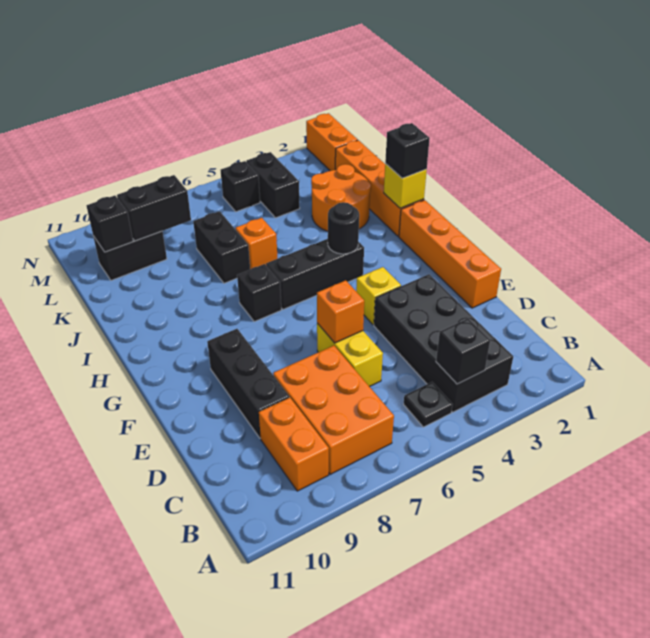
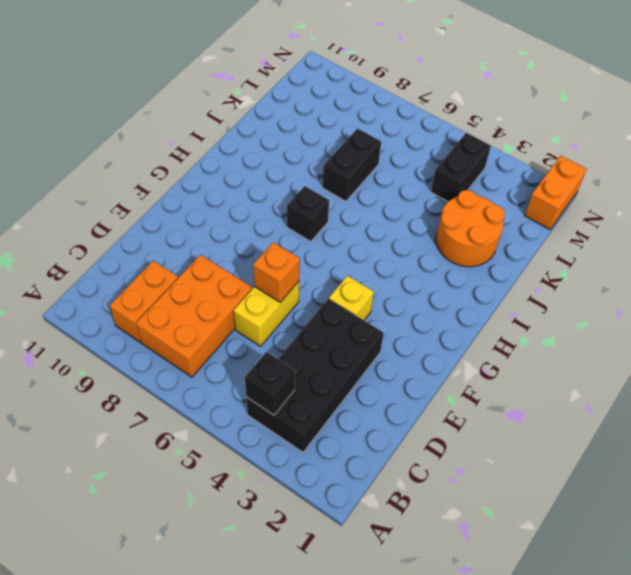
none -> black plate B5 level 1
none -> black brick D9:F9 level 1
none -> orange brick E1:H1 level 1

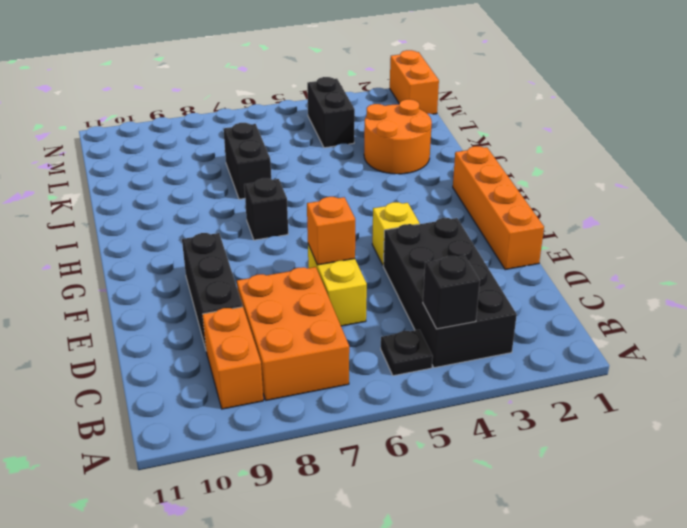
none -> black brick H4:H6 level 1
none -> orange brick I1:L1 level 1
none -> orange brick J6 level 1

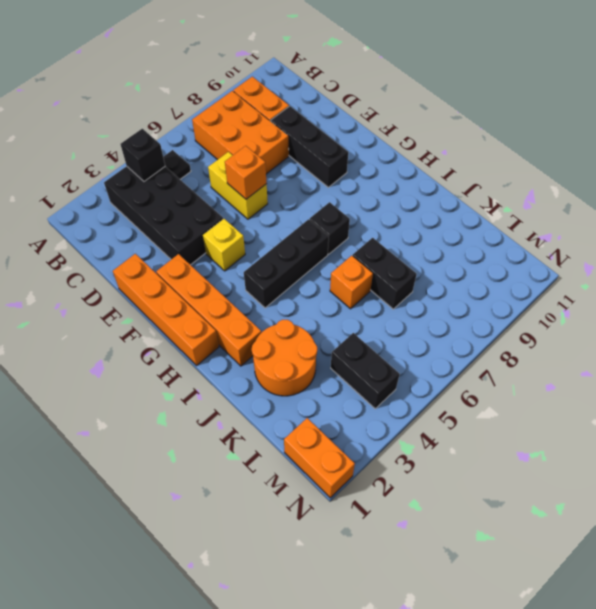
orange brick F2:I2 level 1 -> orange brick I1:L1 level 1
none -> black brick L9:L10 level 1
none -> black brick M5 level 1
none -> black round brick H4 level 2

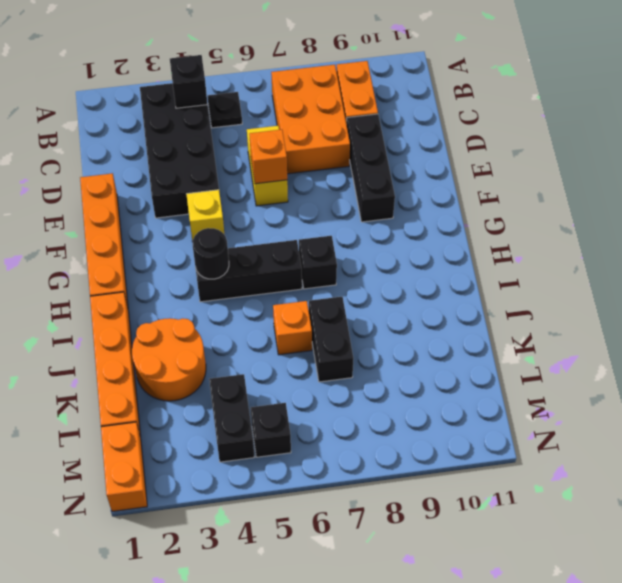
none -> black brick L9:L10 level 1
none -> yellow brick I1 level 2
none -> black brick L8:L9 level 2

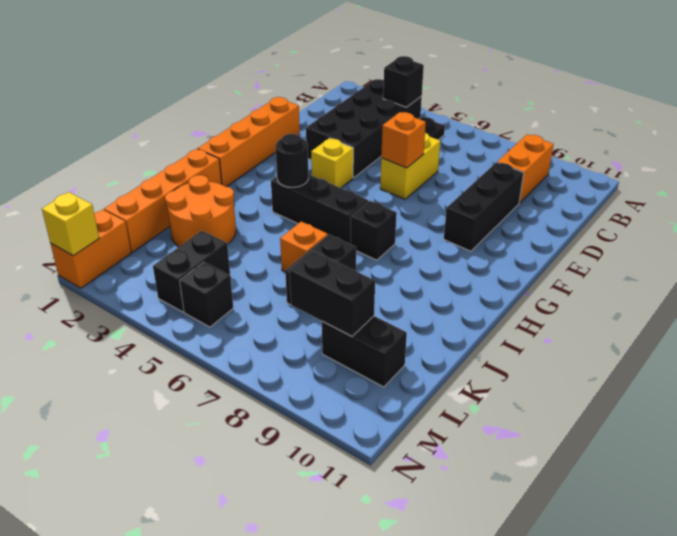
yellow brick N1 level 2 -> yellow brick I1 level 2
none -> orange brick B7:D8 level 1
none -> black brick L10 level 2
none -> black brick I1 level 3

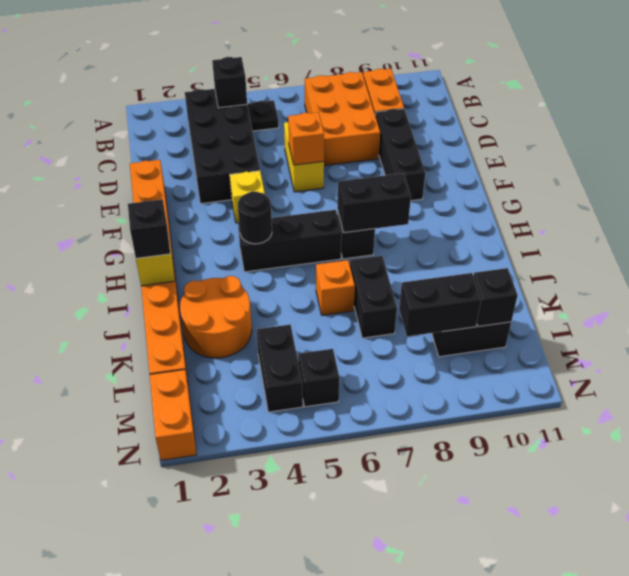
black brick H7:H8 level 2 -> none

